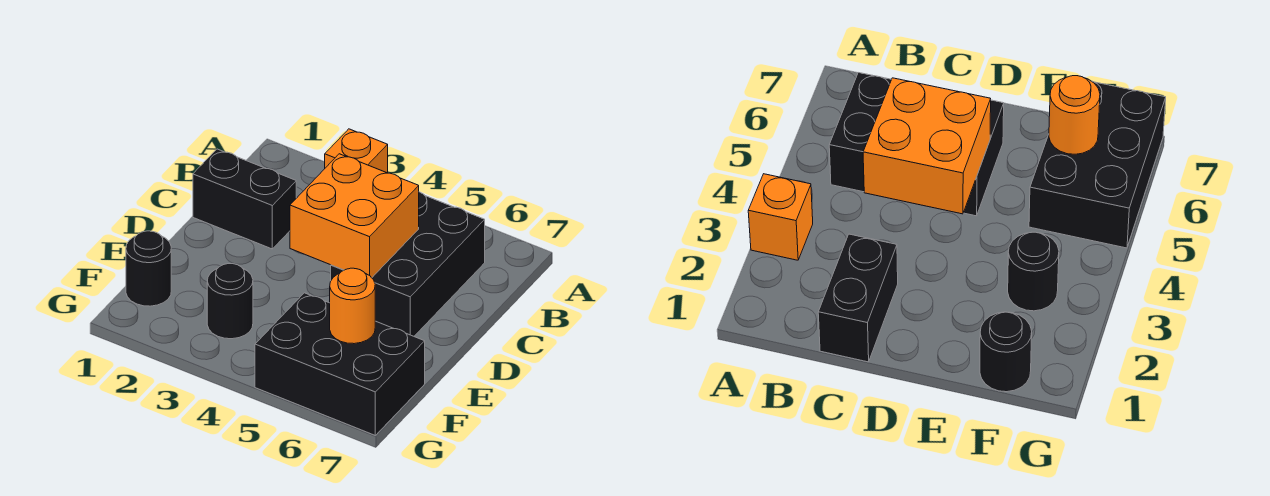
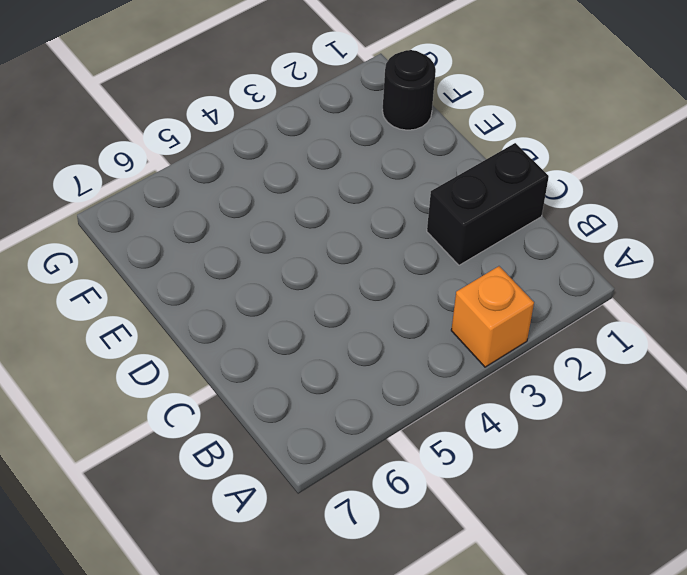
none -> black brick B5:D6 level 1
none -> black round brick F3 level 1

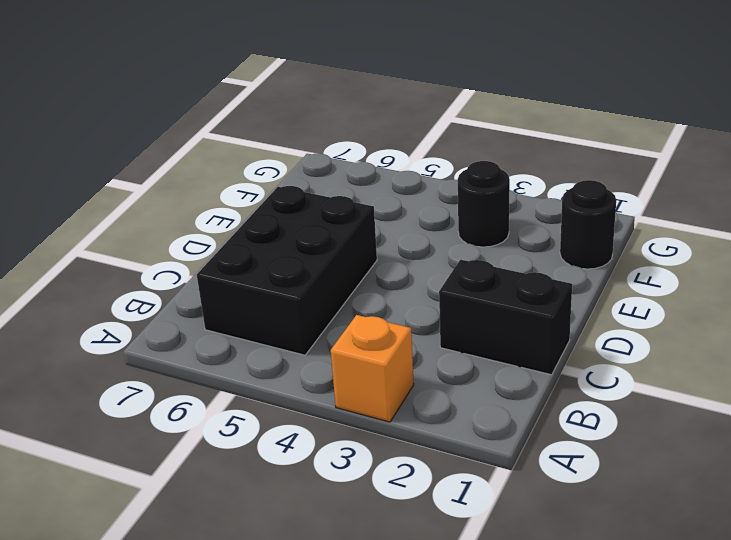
none -> black brick F5:G7 level 1
none -> orange brick C4:D5 level 2

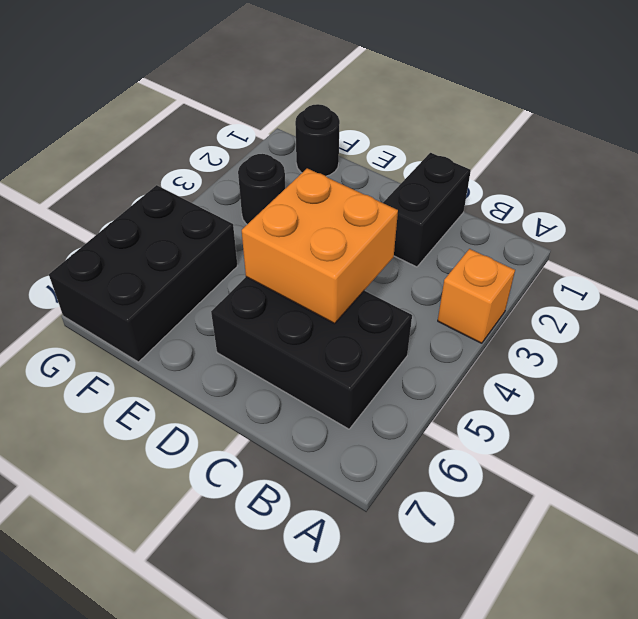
none -> orange round brick F6 level 2

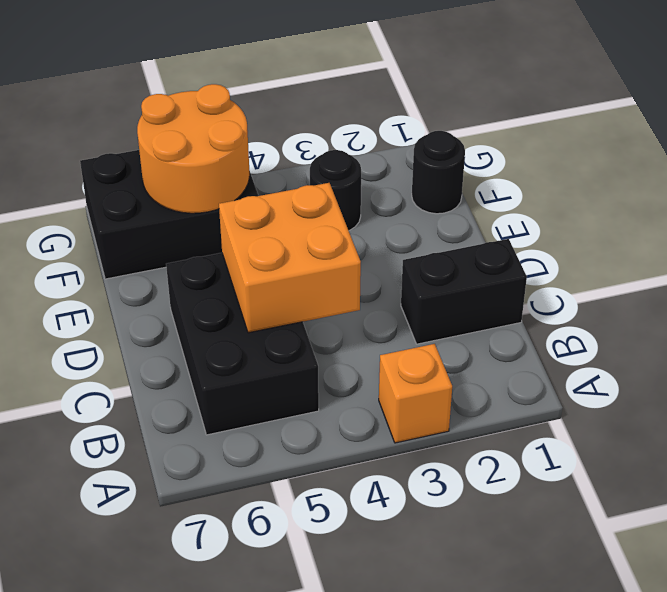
orange round brick F5:G6 level 2 -> orange round brick F6 level 2

